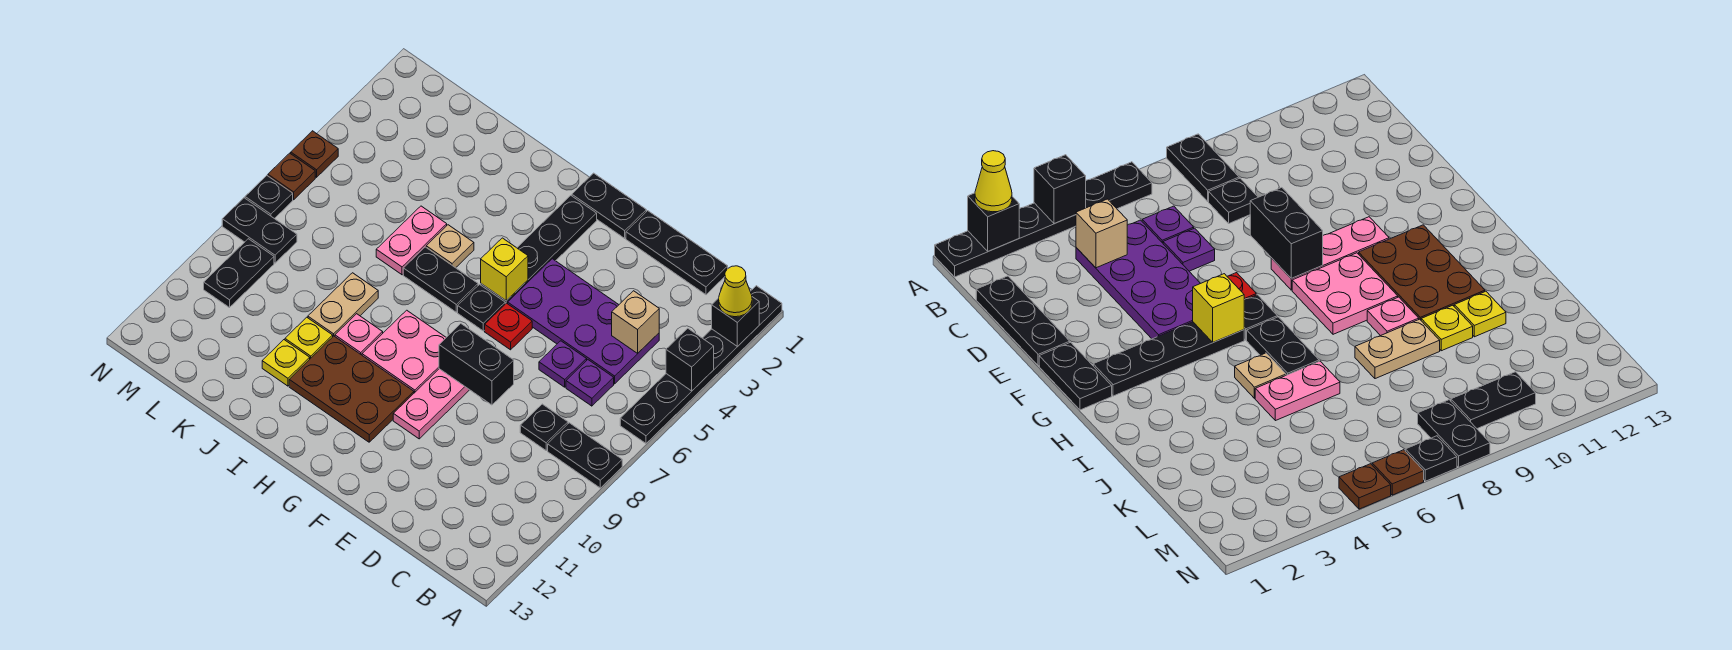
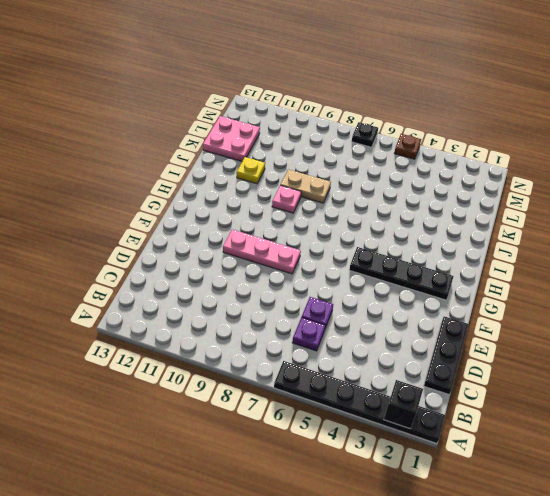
pink plate K12:L13 level 1 -> pink plate G8:H9 level 1
none -> black plate A8:B8 level 1
none -> purple plate C4:F5 level 1
none -> black plate C8 level 1
none -> black plate F1:G1 level 1

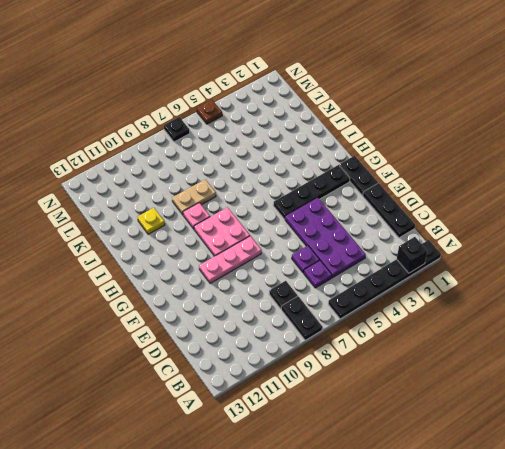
none -> red plate F6 level 1
none -> black plate G6 level 1
none -> brown plate G10:I11 level 1
none -> black plate H6:I6 level 1

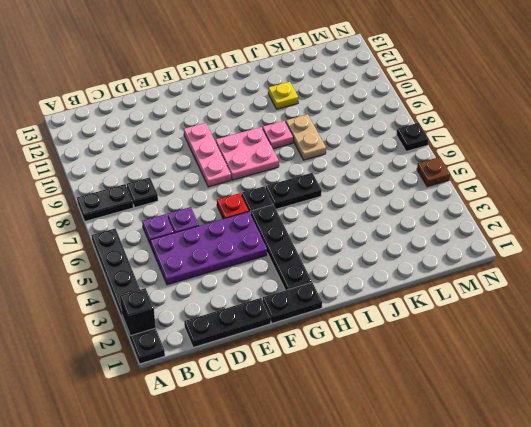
none -> brown plate G10:I11 level 1
none -> tan plate I5 level 1
none -> pink plate J5:J6 level 1
none -> yellow plate J10 level 1

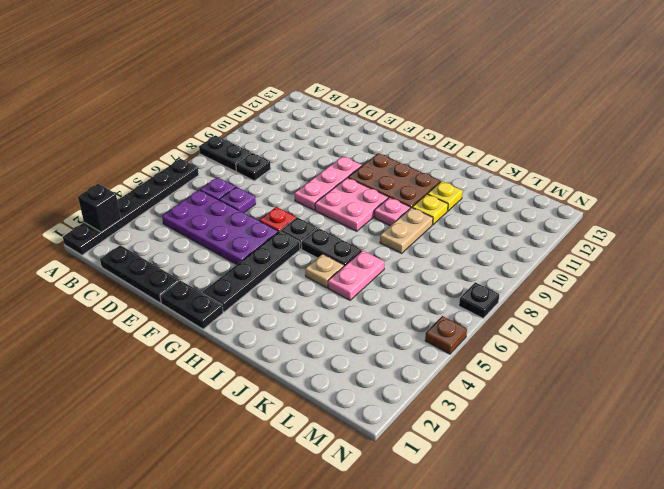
none -> black plate M8:N8 level 1
none -> black plate M9:M10 level 1
none -> brown plate N6 level 1
none -> black brick A4 level 2

